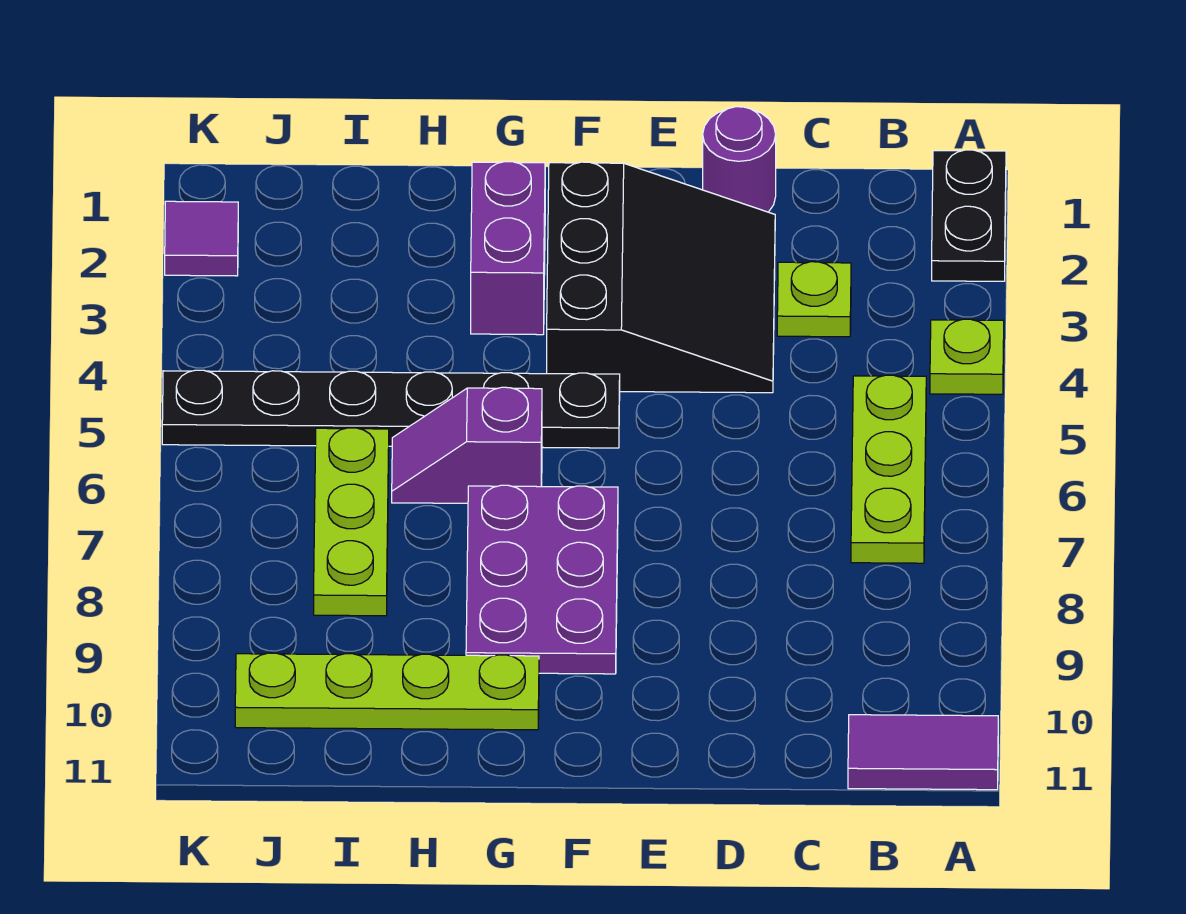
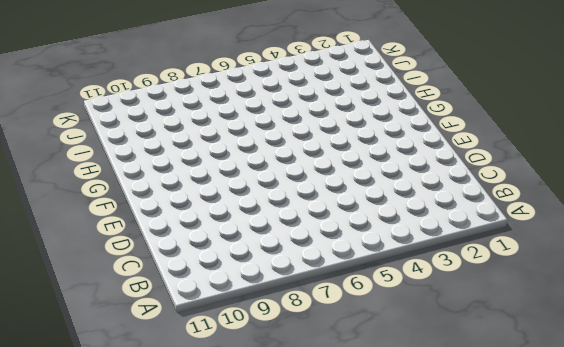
none -> black plate A1:A2 level 1
none -> lime plate A4 level 1
none -> purple tile A11:B11 level 1

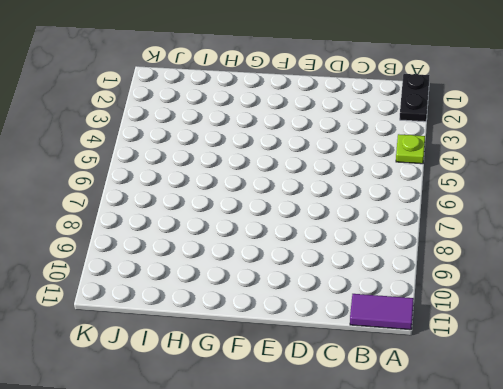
none -> lime plate B5:B7 level 1
none -> lime plate C3 level 1
none -> purple round brick D1 level 1

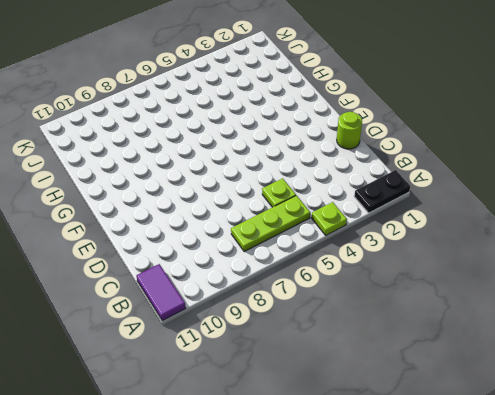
lime plate C5 level 1 -> lime plate C3 level 1
lime round brick D1 level 1 -> purple round brick D1 level 1
none -> black slope D2:F4 level 1 top F
none -> black plate F5:K5 level 1
none -> purple plate F7:G9 level 1

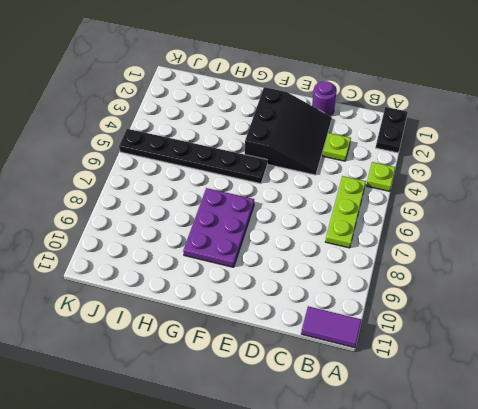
none -> purple brick G2:G3 level 1
none -> purple slope G6:H6 level 1 top G
none -> lime plate G10:J10 level 1

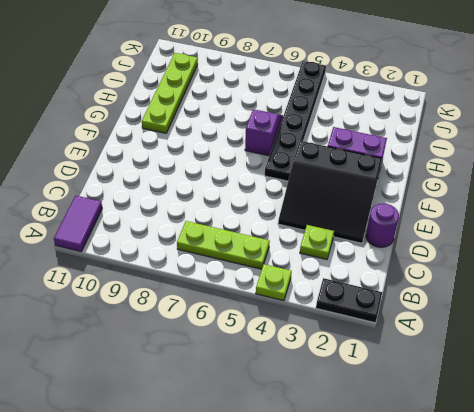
none -> purple plate F7:G9 level 1
none -> lime plate I6:I8 level 1
none -> purple tile K2 level 1

